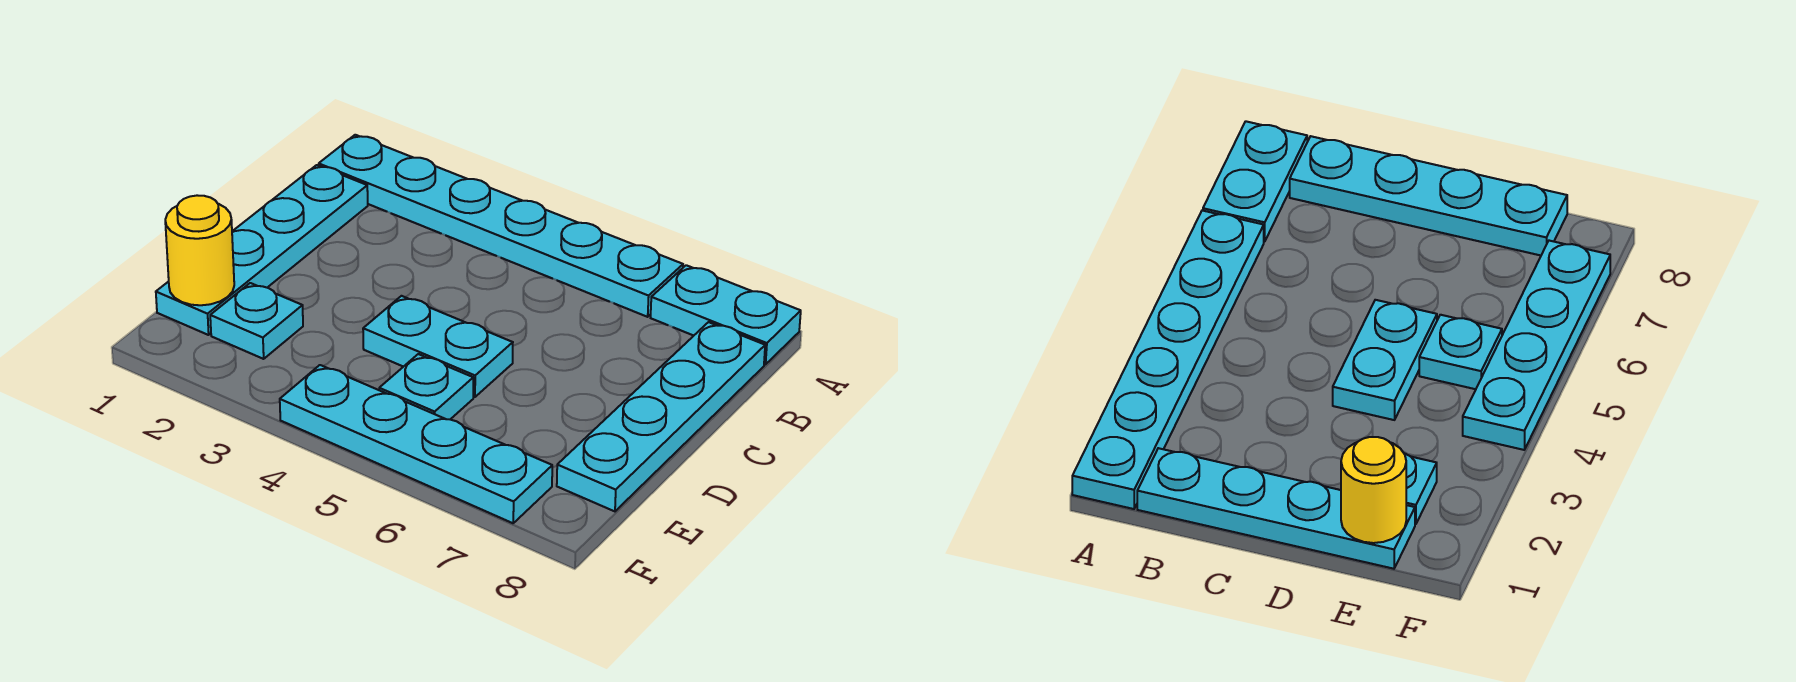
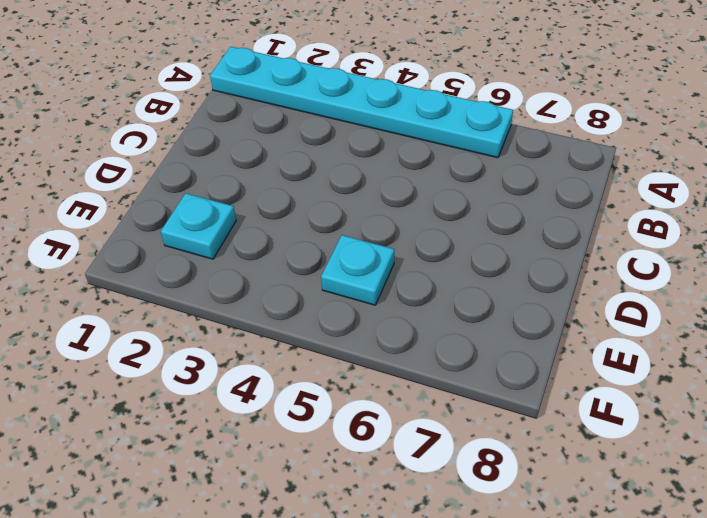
none -> cyan plate A7:A8 level 1
none -> cyan plate B1:E1 level 1

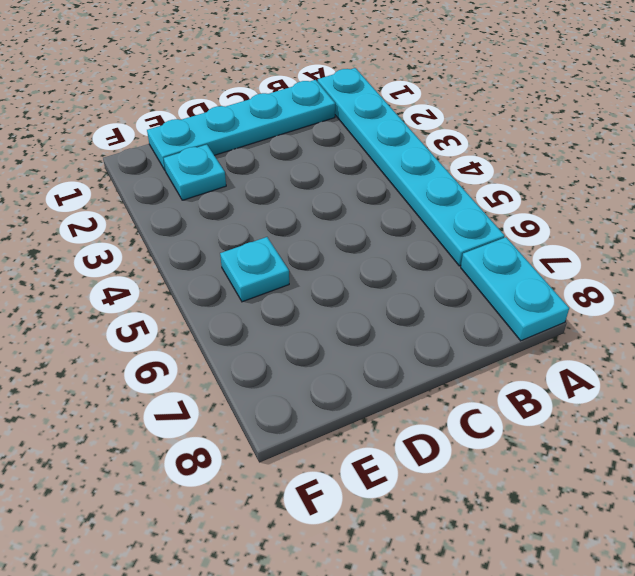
none -> cyan plate B8:E8 level 1
none -> cyan plate D4:D5 level 1

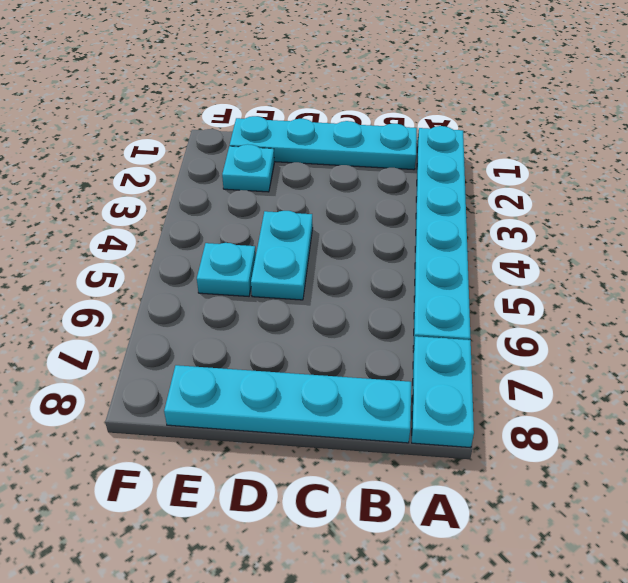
none -> cyan plate F4:F7 level 1
none -> yellow round brick E1 level 2

